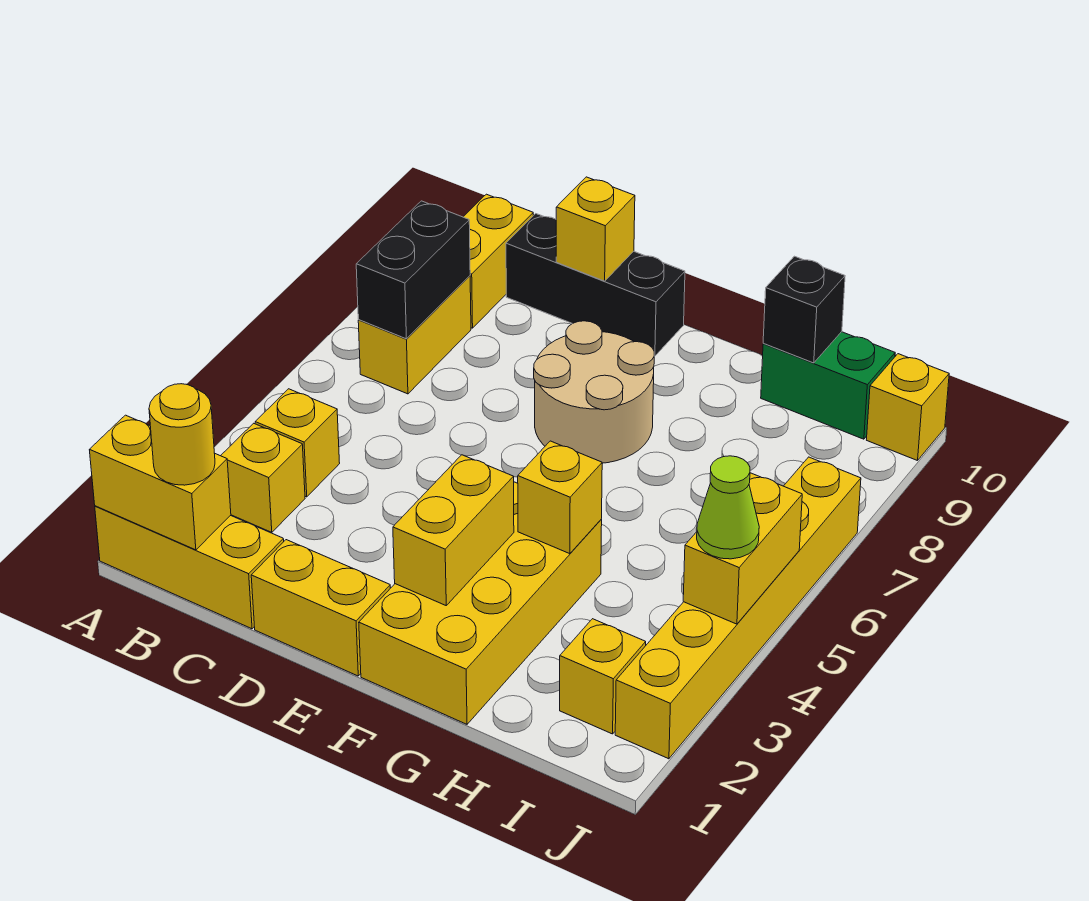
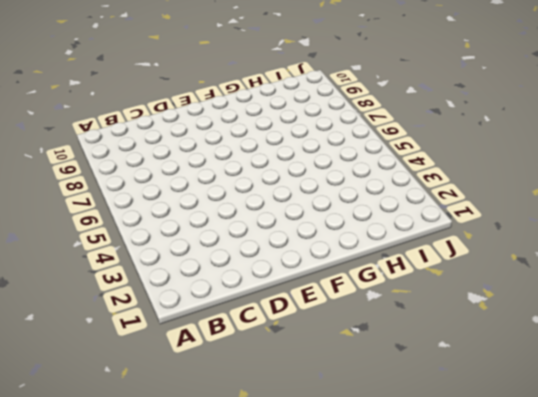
none -> yellow brick A1:C1 level 1
none -> yellow brick B3 level 1
none -> yellow brick B4 level 1

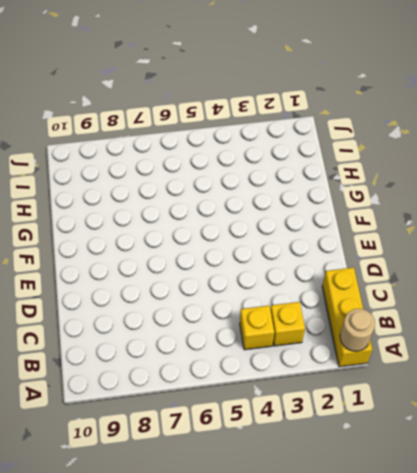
tan round brick A1 level 2 -> yellow brick A1:B1 level 2
none -> yellow brick B7:B8 level 1
none -> yellow brick B9:B10 level 1
none -> black brick C10:E10 level 1

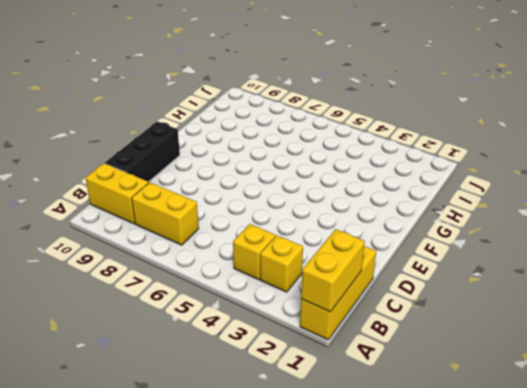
none -> yellow brick D1:E1 level 1
none -> tan round brick E7:F8 level 1
none -> yellow brick F1:G4 level 1

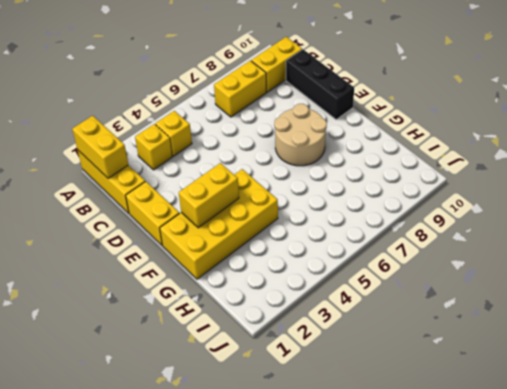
none -> green brick H10:I10 level 1
none -> yellow brick I2 level 1
none -> yellow brick J2:J7 level 1

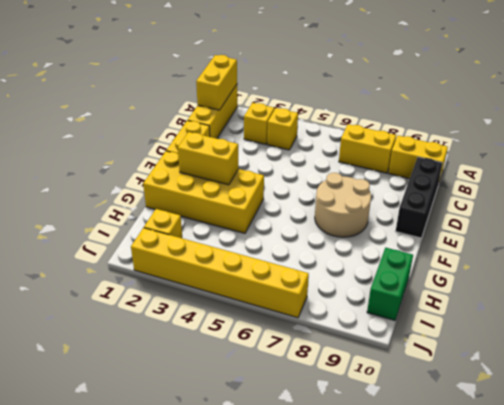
none -> yellow brick J10 level 1
none -> black brick B7:B8 level 2
none -> yellow brick D10 level 2

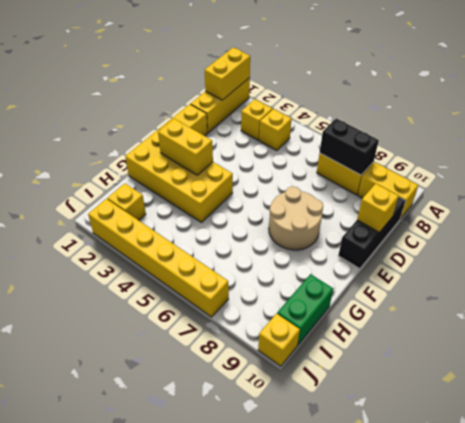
none -> yellow brick G4 level 2
none -> black brick H10 level 2
none -> yellow brick J4:J5 level 2

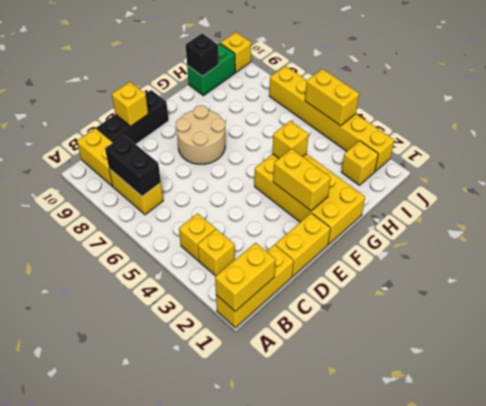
none -> yellow round brick B1 level 3
none -> lime cone J4 level 3

